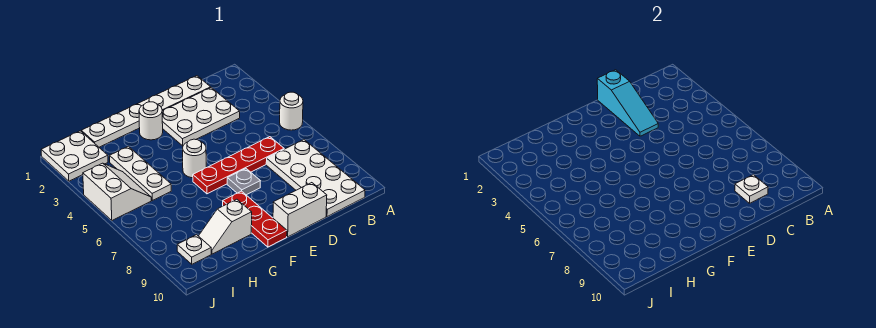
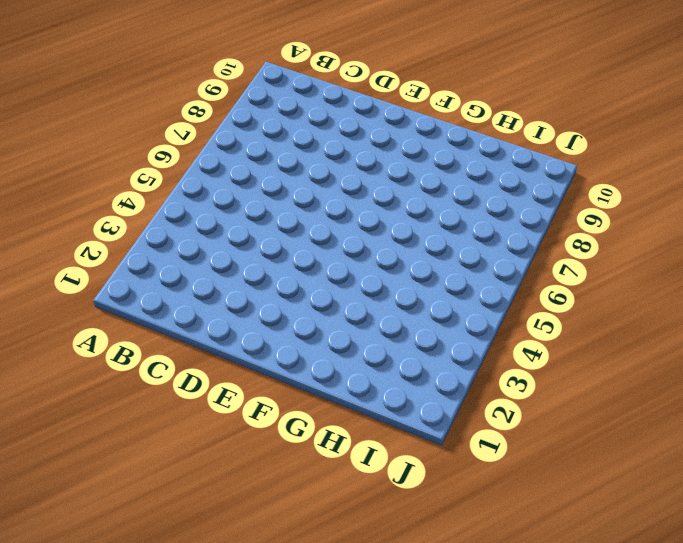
none -> white round brick A5 level 1
none -> white plate B7:C10 level 1
none -> white plate C1:H1 level 1

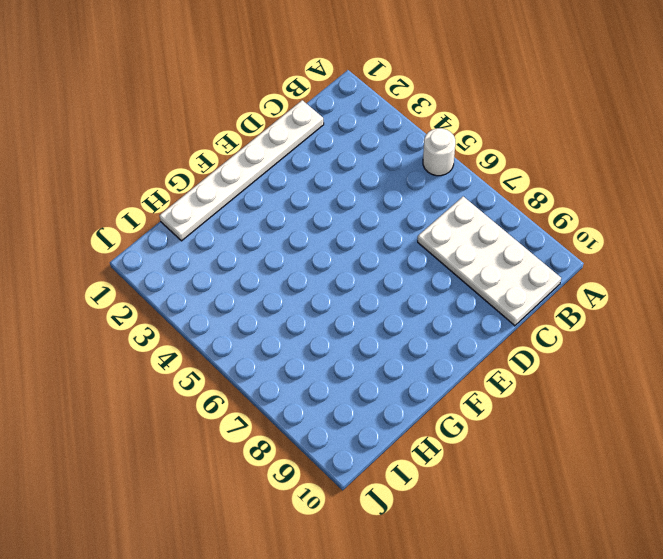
none -> white plate C2:E3 level 1
none -> red plate C6:F6 level 1
none -> white brick D10:E10 level 1

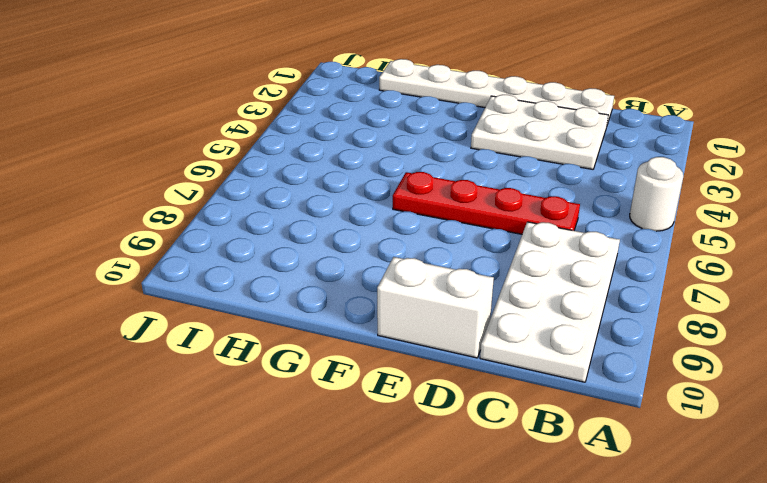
none -> grey plate E7 level 1
none -> white round brick F2 level 1
none -> white round brick F5 level 1

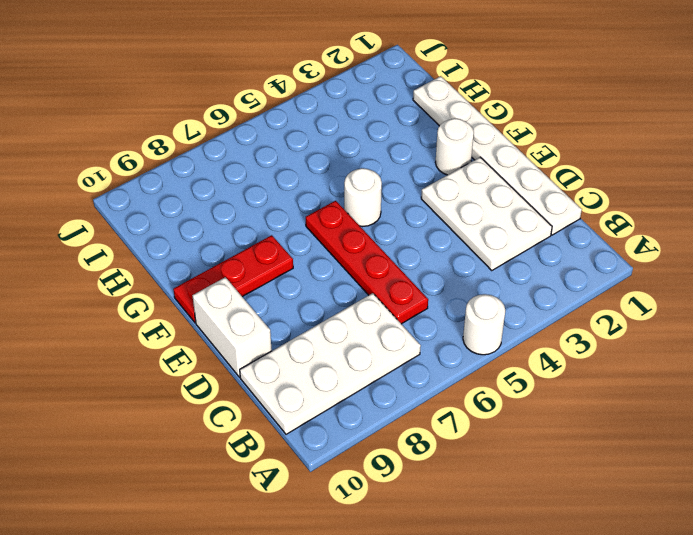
none -> grey plate E7 level 1
none -> white slope G9:H9 level 1 top G
none -> white plate H3:H5 level 1

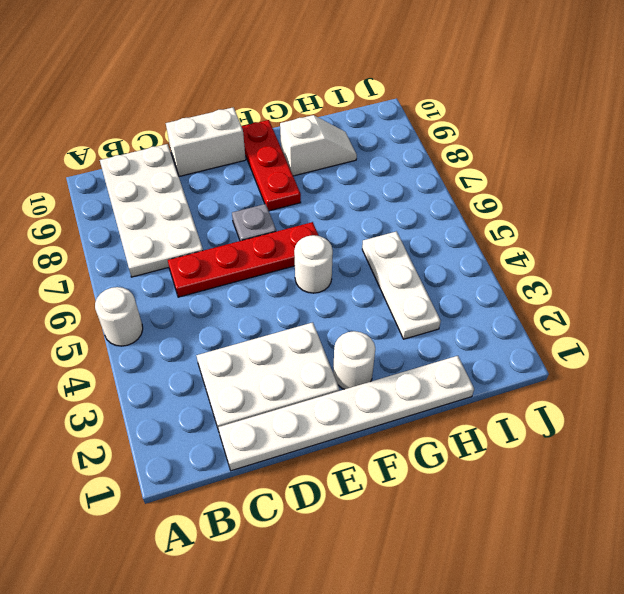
none -> white plate I1:J2 level 1
none -> white slope I4:J5 level 1 top J
none -> white plate I9 level 1

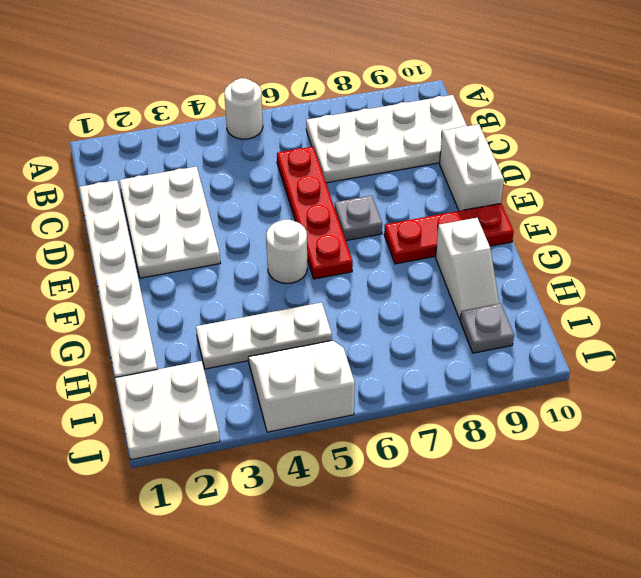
grey plate I9 level 1 -> white plate I9 level 1
none -> white round brick F2 level 1
none -> white plate C9 level 2
none -> cyan slope D1:D3 level 2 top 1

